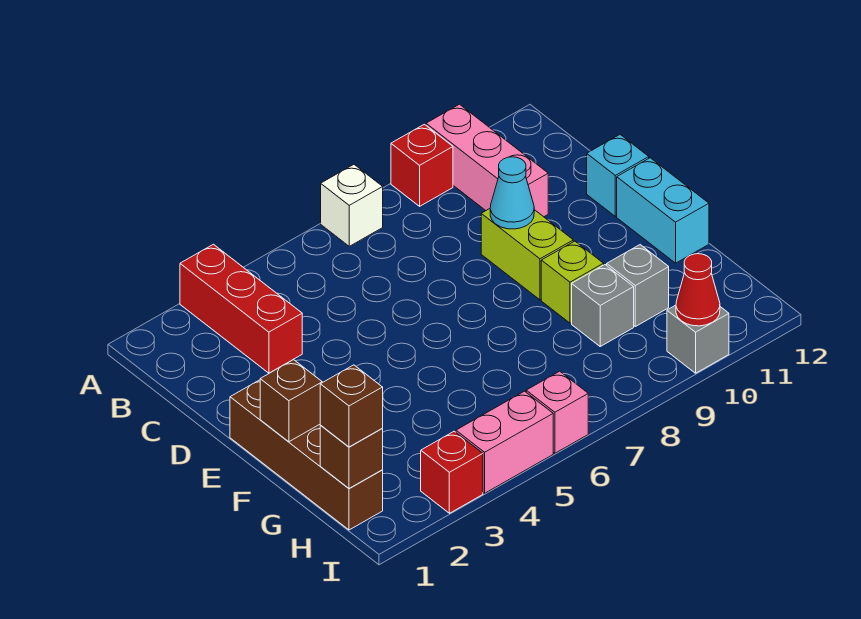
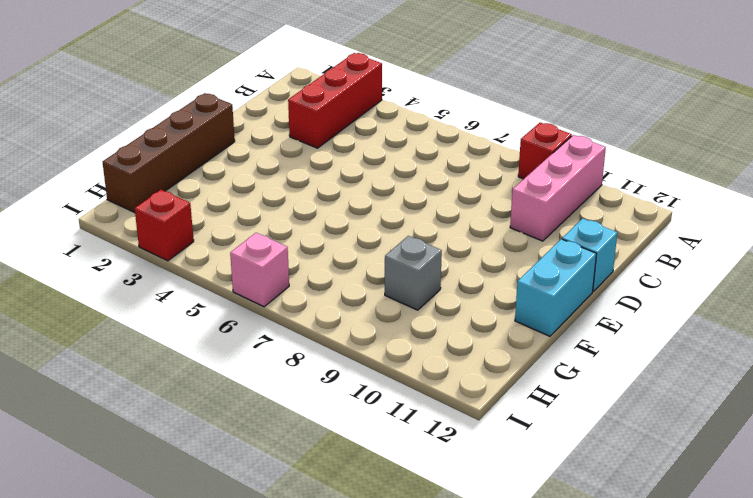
none -> white brick A7 level 1
none -> lime brick D9:E9 level 1
none -> lime brick F9 level 1

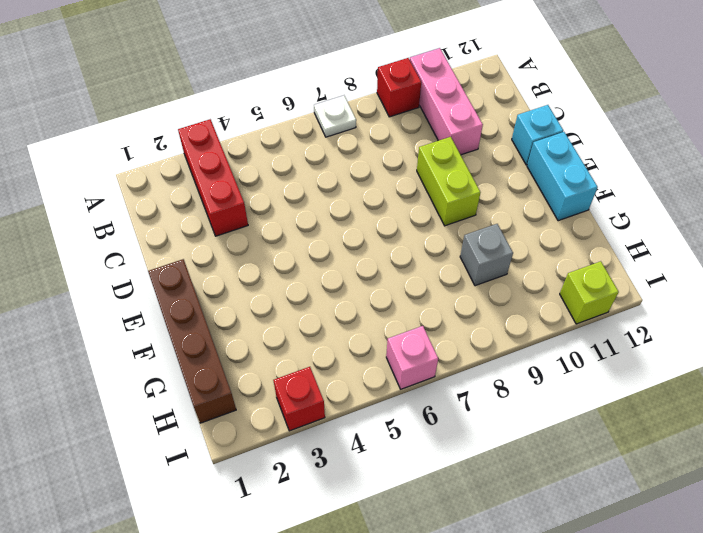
white plate A7 level 1 -> white brick A7 level 1
lime brick I11 level 1 -> lime brick F9 level 1
none -> grey brick G10 level 1
none -> pink brick I4:I5 level 1
none -> grey brick I10 level 1

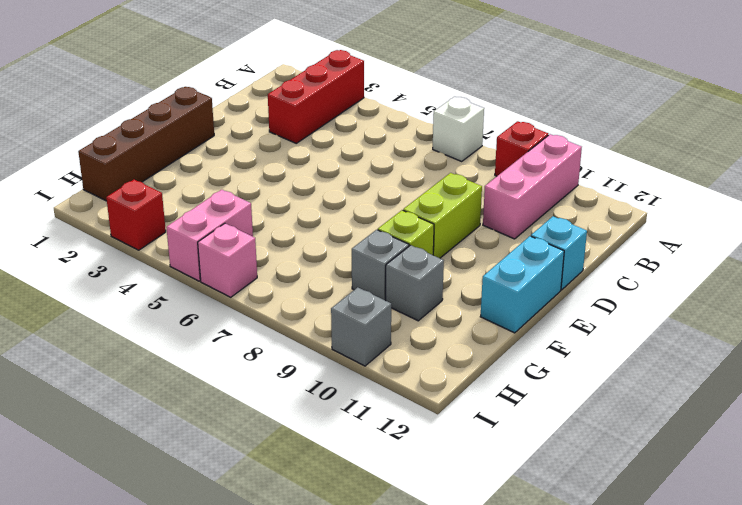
pink brick H5:I5 level 1 -> pink brick I4:I5 level 1
none -> cyan cone D9 level 2
none -> brown brick F1 level 2
none -> brown brick H1 level 2

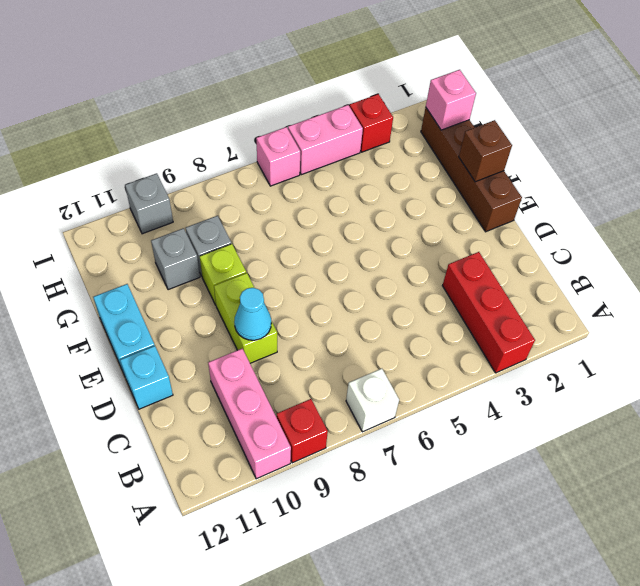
pink brick H1 level 2 -> brown brick H1 level 2
none -> red cone I10 level 2
none -> brown brick H1 level 3

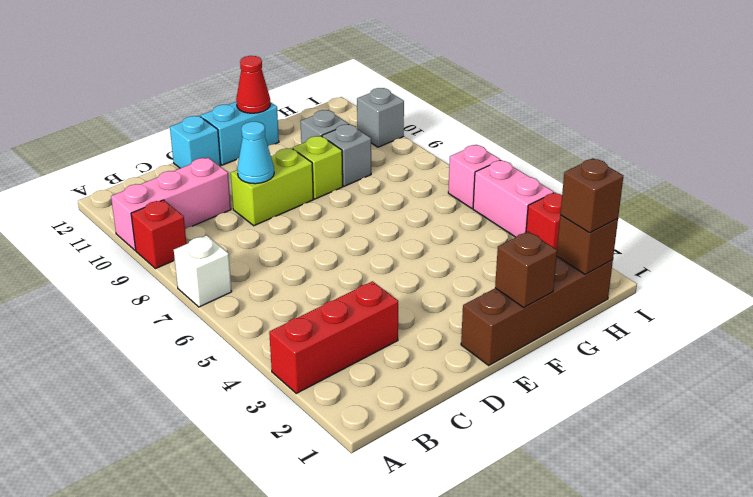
red cone F12 level 2 -> red cone I10 level 2

